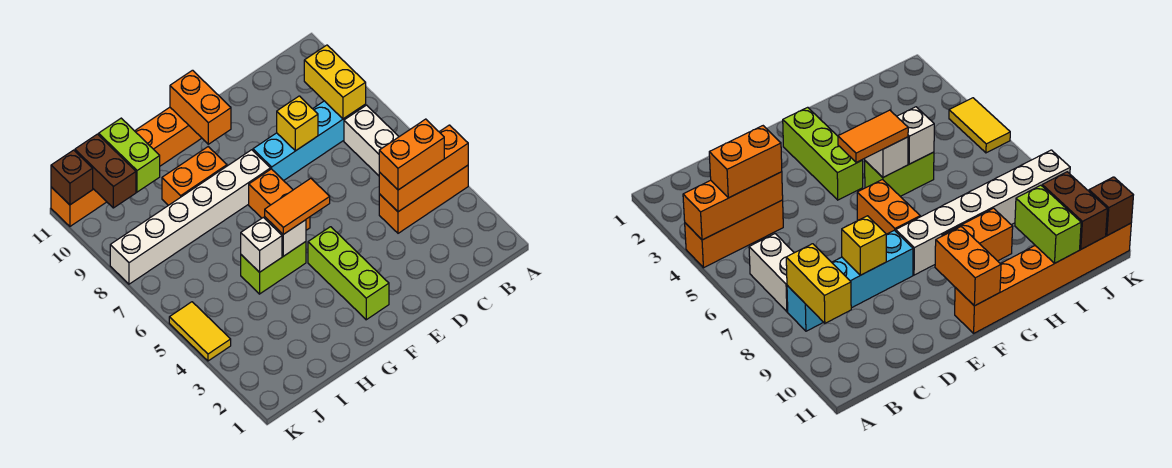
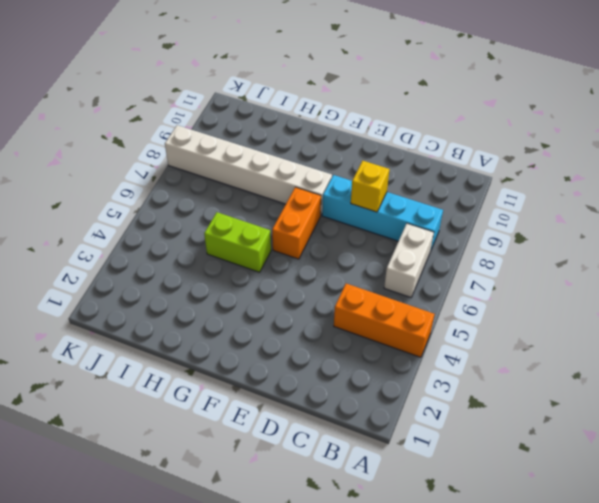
none -> lime brick F2:F4 level 1
none -> orange brick F11:K11 level 1
none -> orange brick G9:H9 level 1

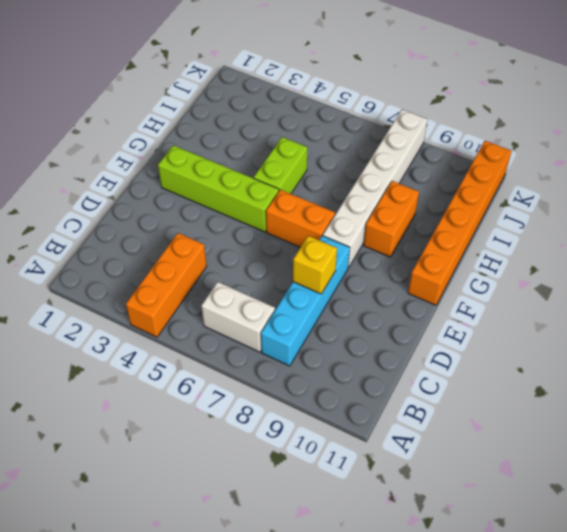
lime brick F2:F5 level 1 -> lime brick F2:F4 level 1
none -> yellow tile K4:K5 level 1
none -> orange brick A4:C4 level 2
none -> yellow brick B8:B9 level 2

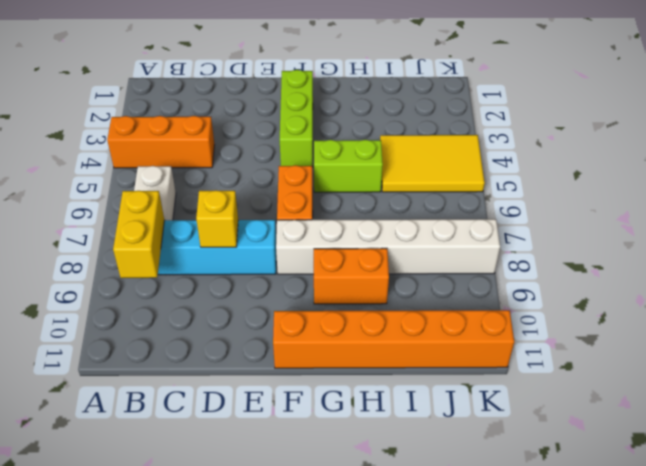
yellow tile I4:K5 level 1 -> yellow tile K4:K5 level 1
none -> orange brick A4:C4 level 2
none -> orange brick F10:F11 level 2
none -> white brick G5 level 2

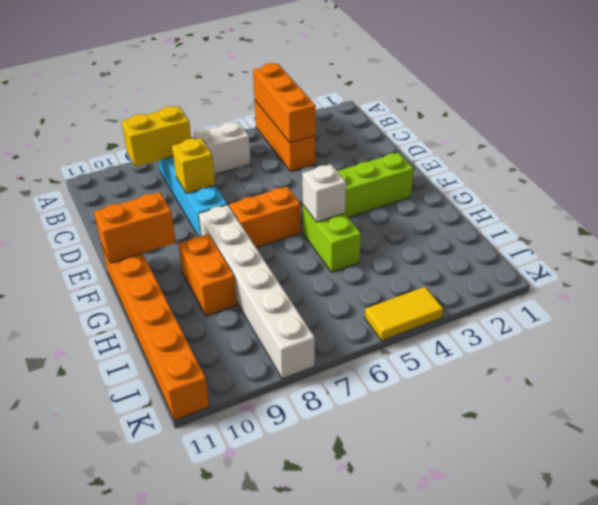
none -> white brick H5 level 2
none -> lime brick I10:I11 level 2
none -> brown brick J10:J11 level 2

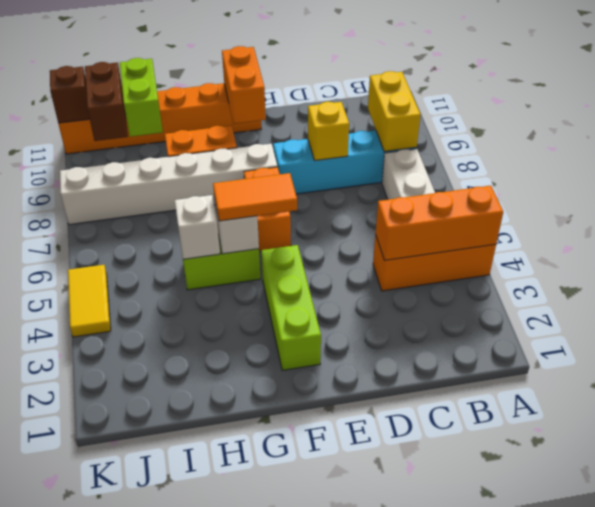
none -> orange brick B4:C4 level 3

